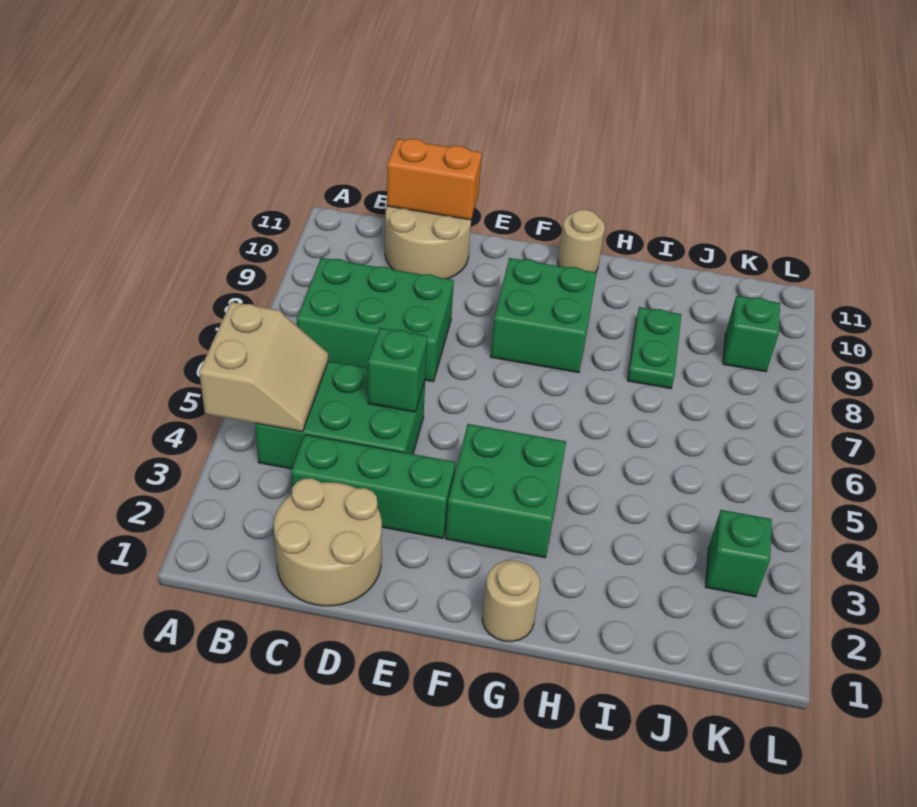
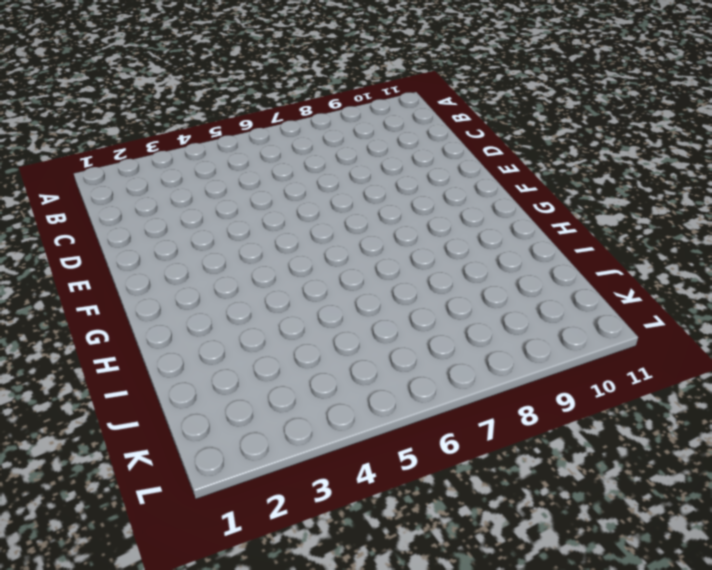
none -> green brick B4:D5 level 1
none -> green brick B7:D8 level 1
none -> tan round brick C1:D2 level 1

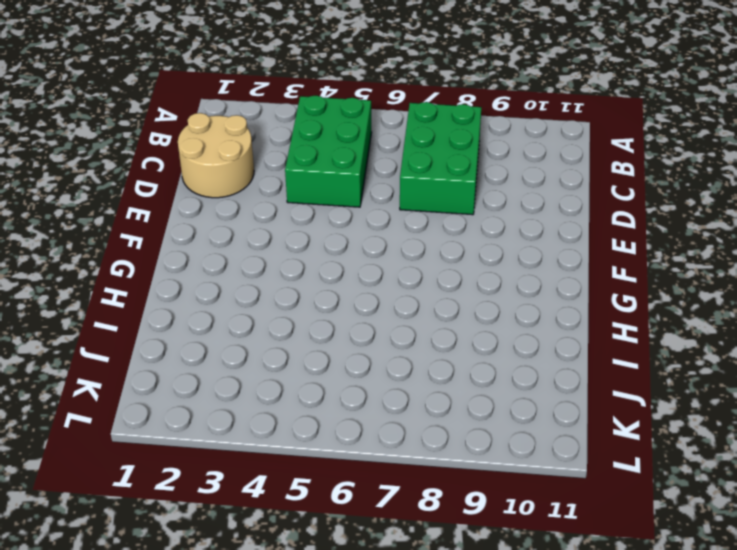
none -> green brick C3:E3 level 1
none -> tan round brick C10:D11 level 1
none -> green brick F3:G4 level 1

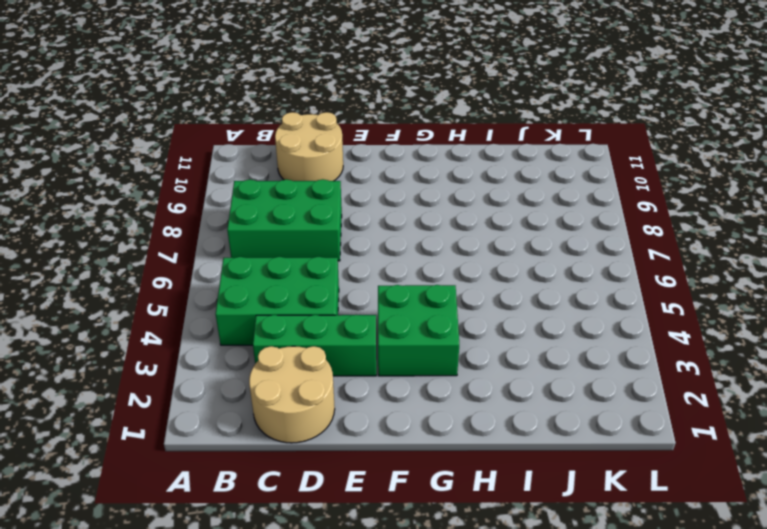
none -> green brick F8:G9 level 1
none -> tan round brick G1 level 1
none -> tan round brick G11 level 1

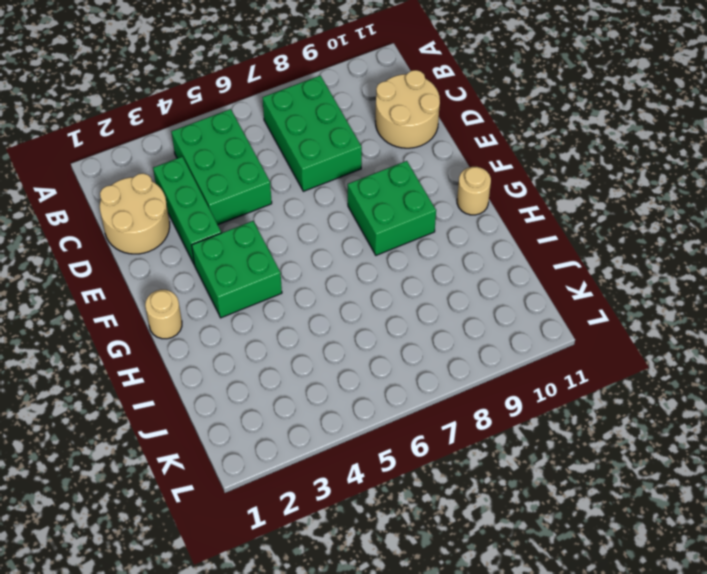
none -> green plate I8:I9 level 1
none -> green brick K3 level 1
none -> green brick K9 level 1

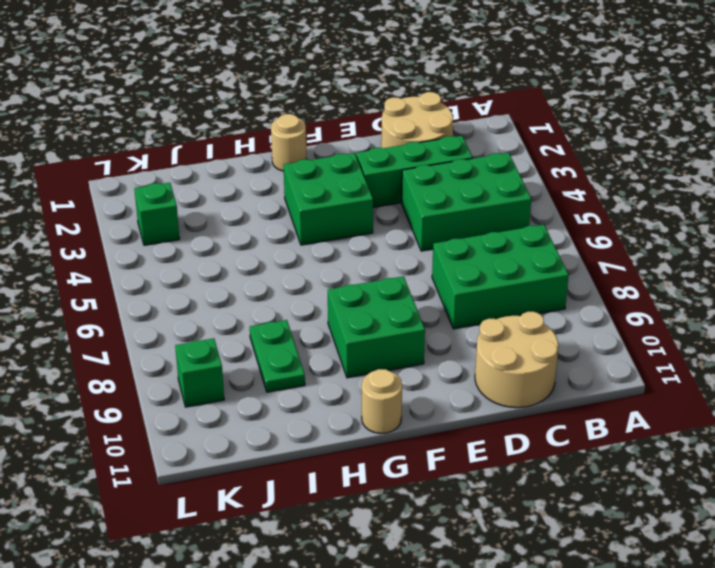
none -> tan slope A4:B5 level 2 top A
none -> orange brick C11:D11 level 2
none -> green brick D5 level 2

